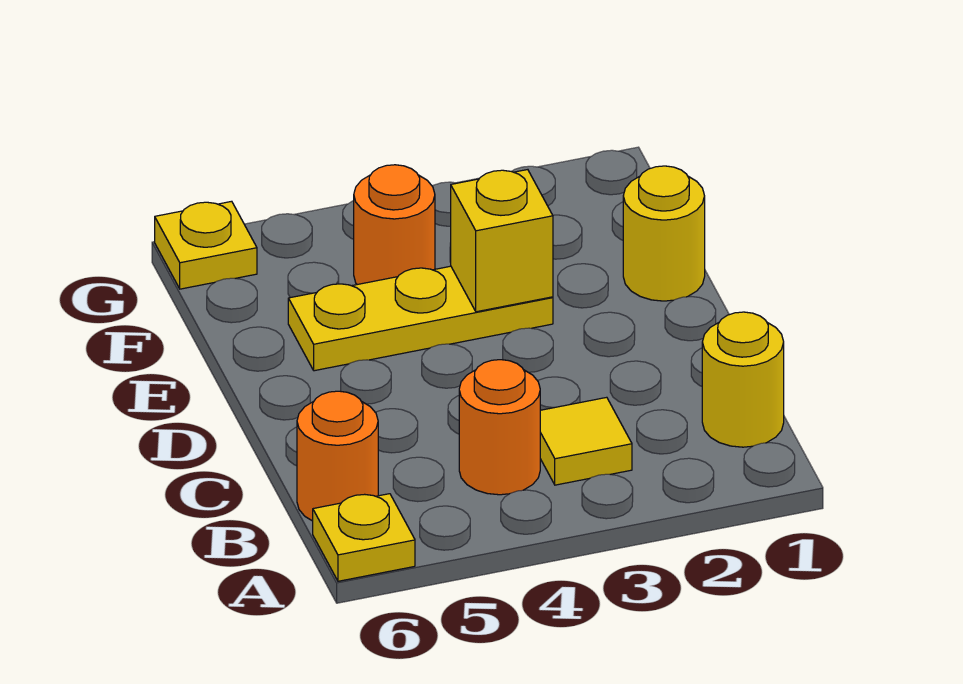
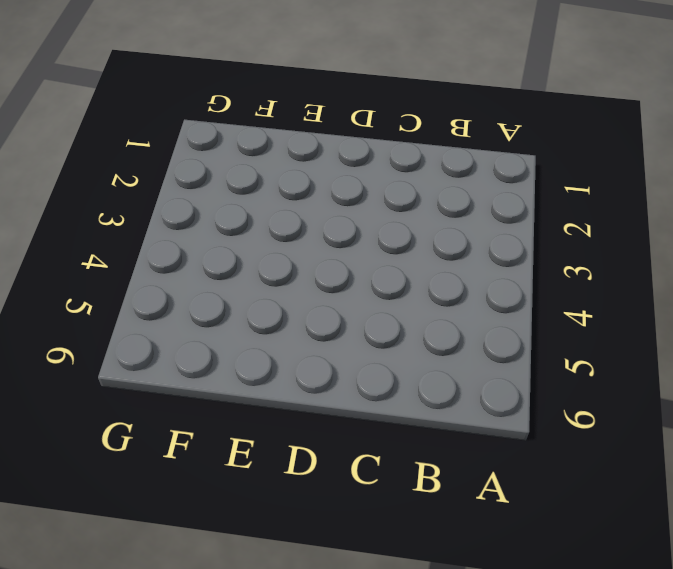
none -> yellow plate A6 level 1
none -> yellow round brick B1 level 1

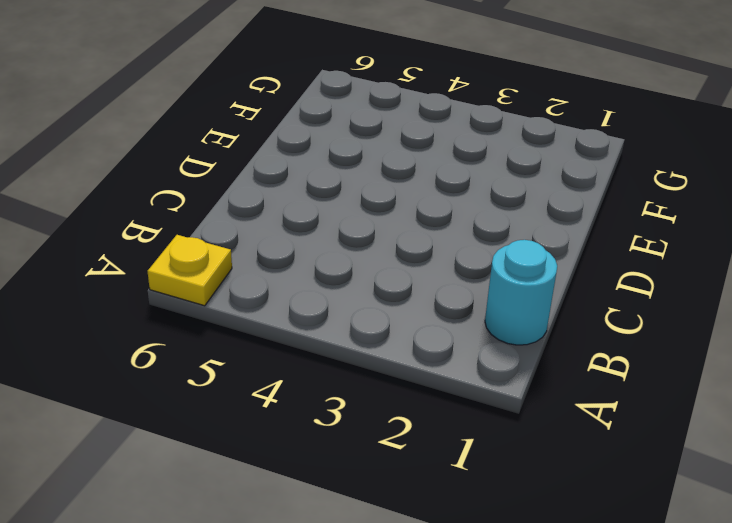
cyan round brick B1 level 1 -> yellow round brick B1 level 1
none -> yellow tile B3 level 1
none -> orange round brick B4 level 1

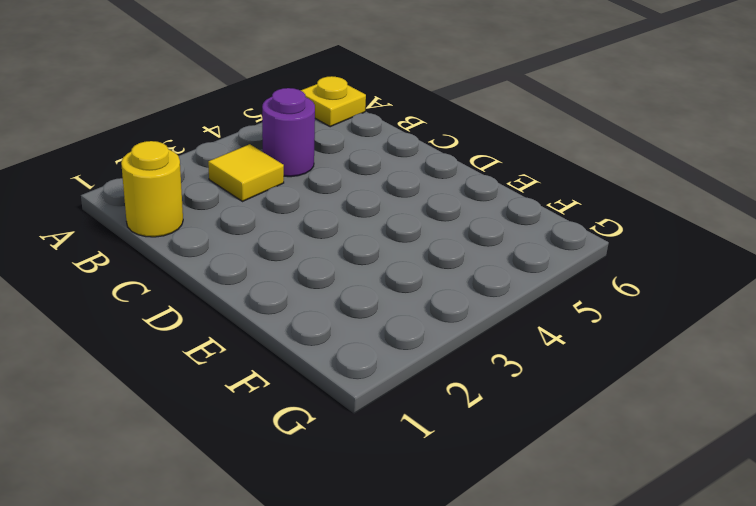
purple round brick B4 level 1 -> orange round brick B4 level 1
none -> orange round brick B6 level 1
none -> yellow round brick E1 level 1

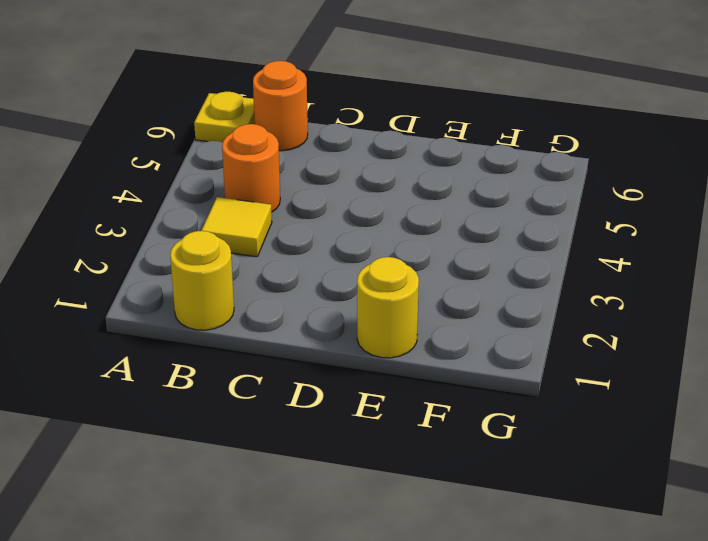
none -> yellow plate E3:E5 level 1
none -> orange round brick F4 level 1

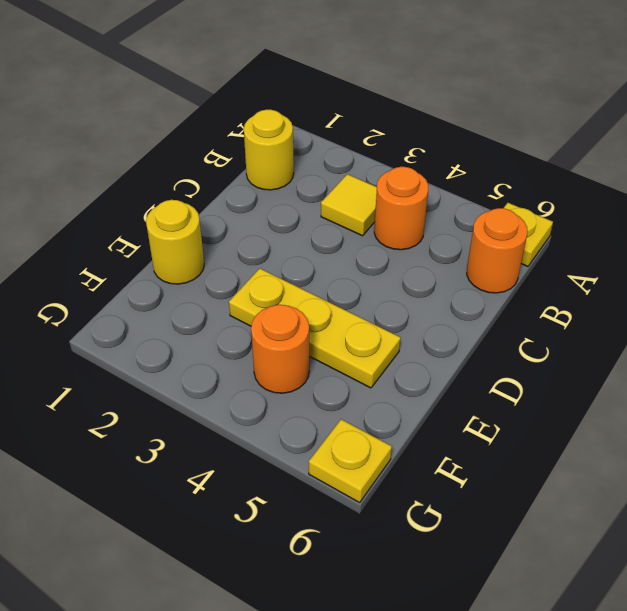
none -> yellow brick E3 level 2

